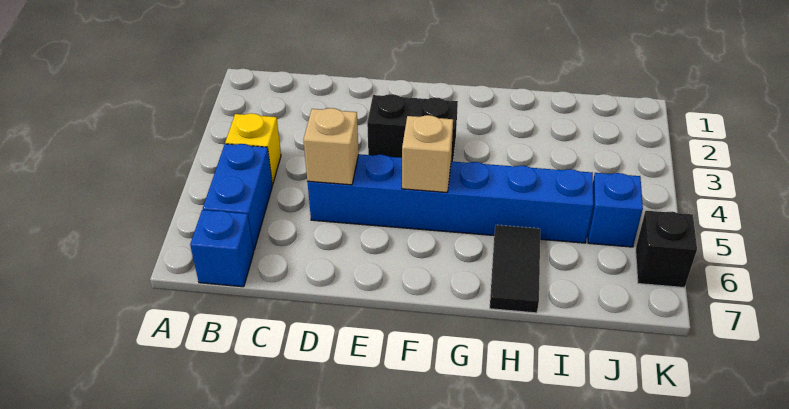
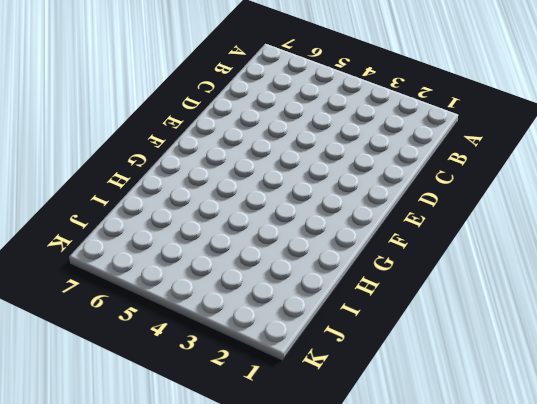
none -> yellow brick B4 level 1
none -> blue brick B5:B6 level 1

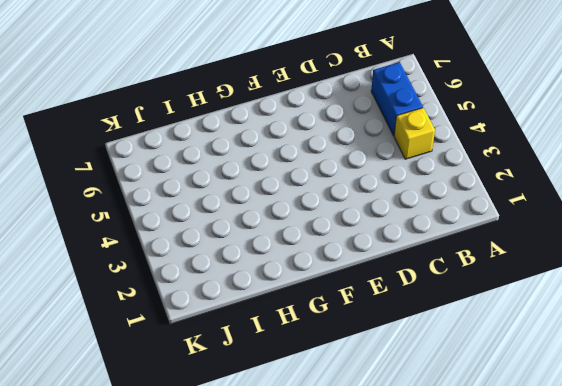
none -> blue brick B7 level 1
none -> blue brick D5:I5 level 1

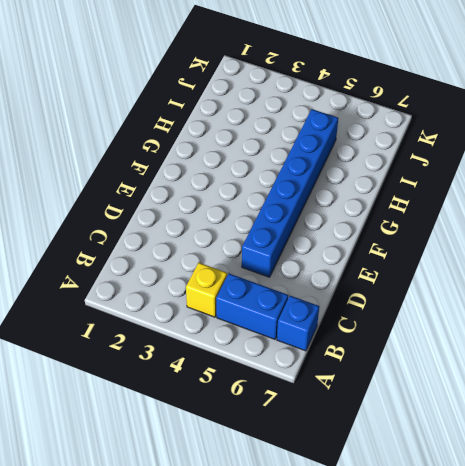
none -> black brick E3:F3 level 1
none -> black tile H6:H7 level 1

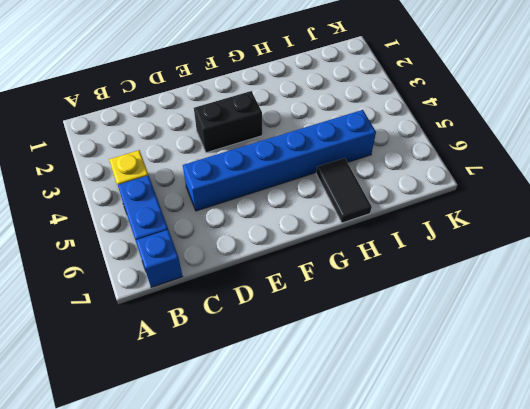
none -> blue brick J5 level 1
none -> black brick K6 level 1

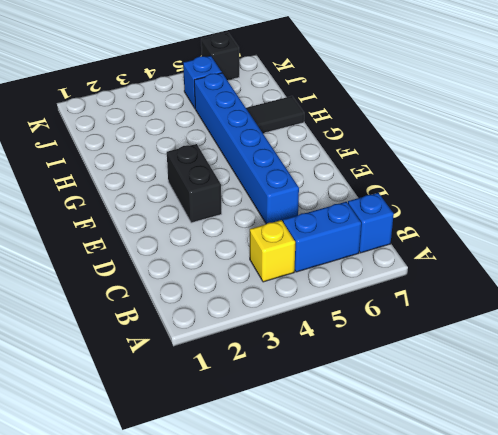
none -> tan brick D5 level 2
none -> tan brick F5 level 2

